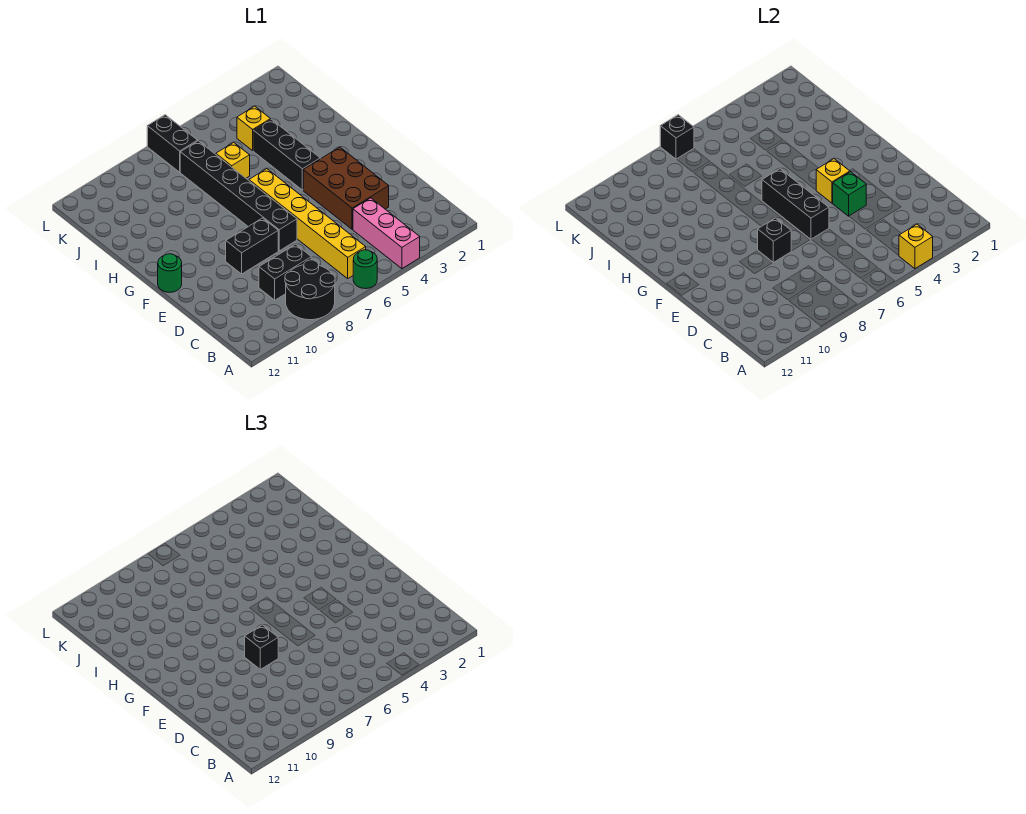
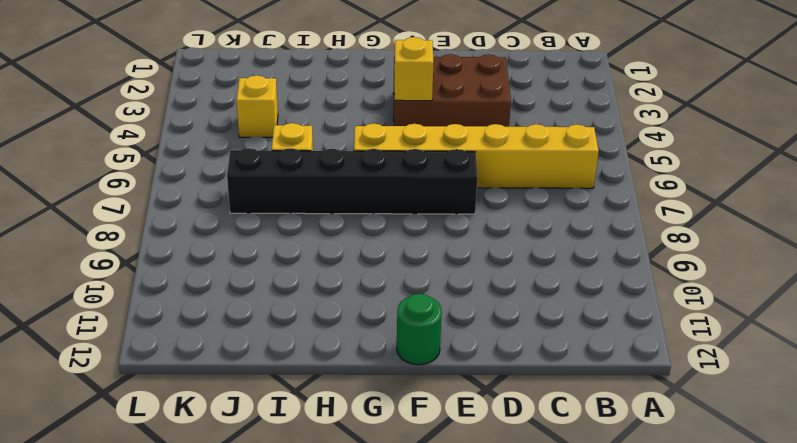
none -> pink brick A4:C4 level 1
none -> green round brick A6 level 1
none -> black round brick A8:B9 level 1

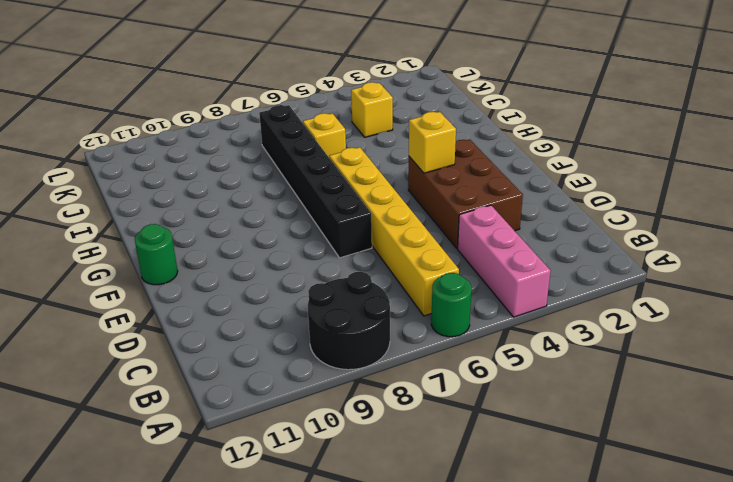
none -> black brick C8:C9 level 1
none -> black brick E8:E9 level 1
none -> black brick G4:I4 level 1

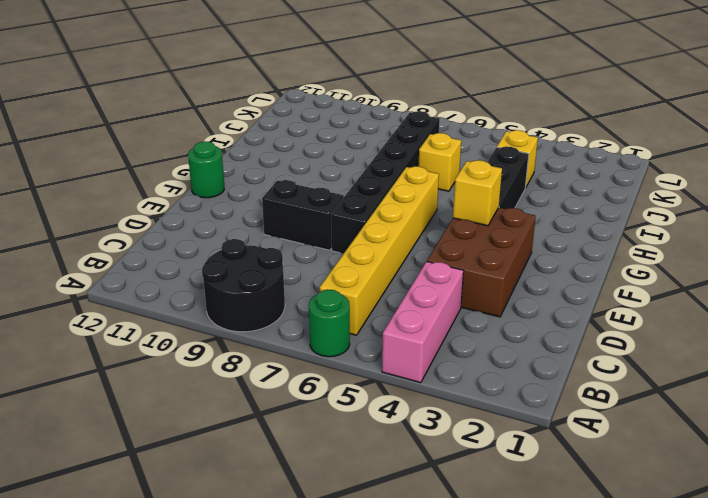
none -> black brick C8:C9 level 1
none -> black brick K7:L7 level 1
none -> yellow brick A4 level 2

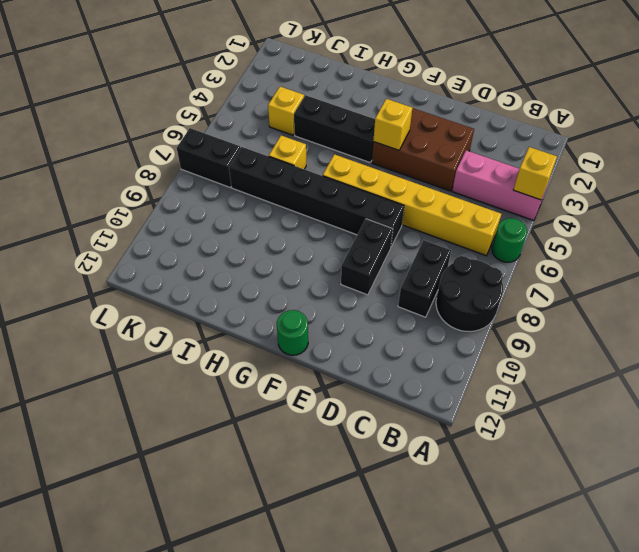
none -> green brick E4 level 2
none -> black brick E6:G6 level 2
none -> black brick E8 level 2

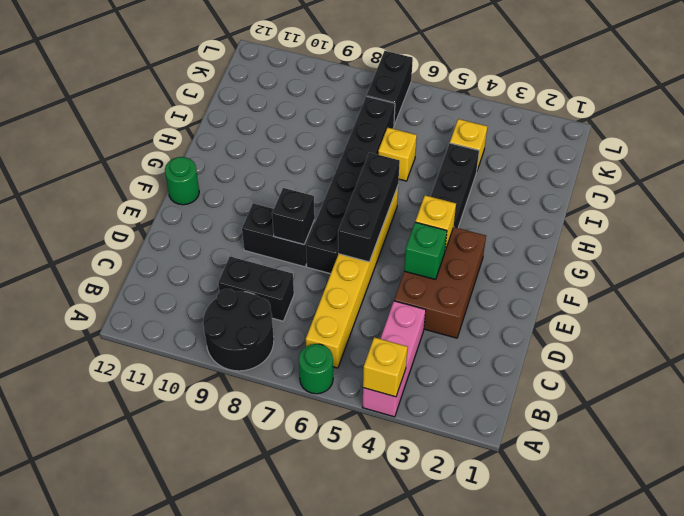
none -> black brick L7 level 2
none -> black brick E8 level 3

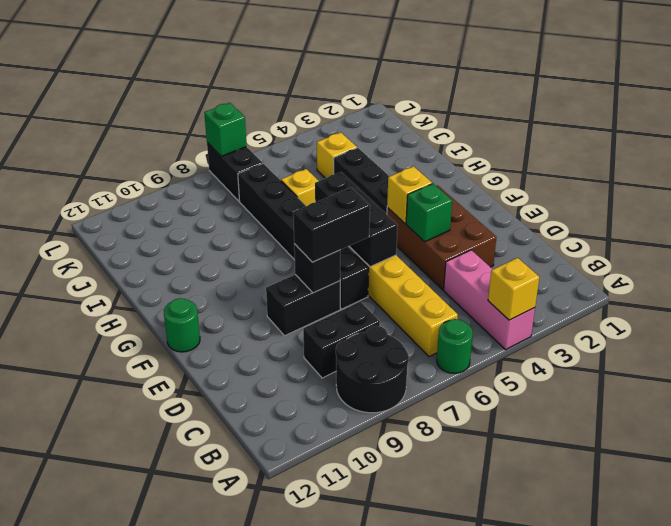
black brick E7:E8 level 3 -> black brick E8 level 3
green brick L7 level 2 -> black brick L7 level 2

